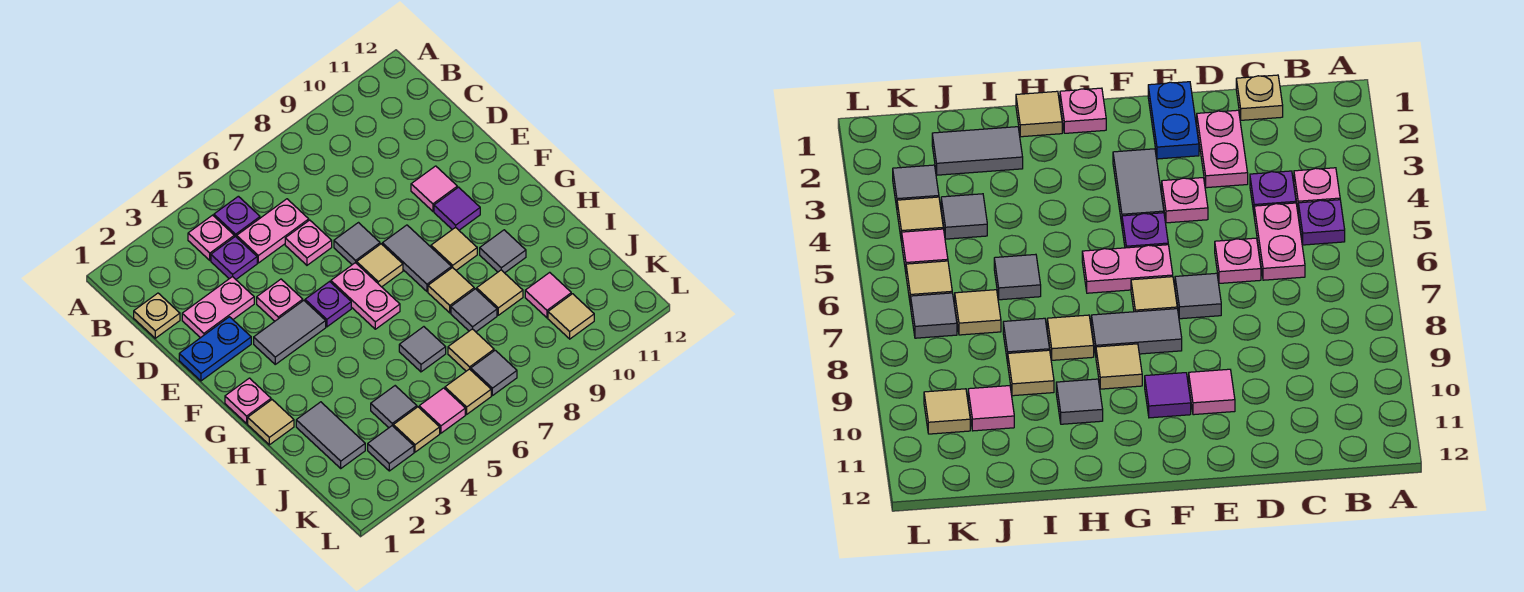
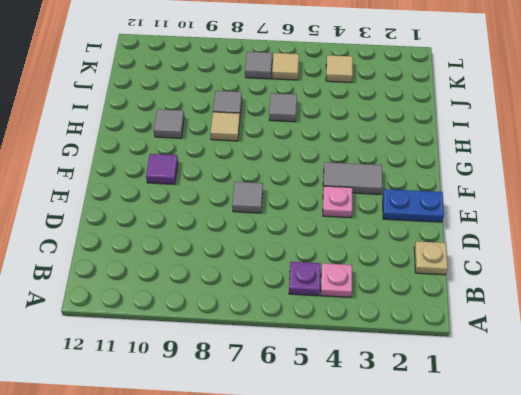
none -> purple plate C4 level 1
none -> pink plate C5:C6 level 1
none -> pink plate D2:D3 level 1
none -> pink plate D6 level 1

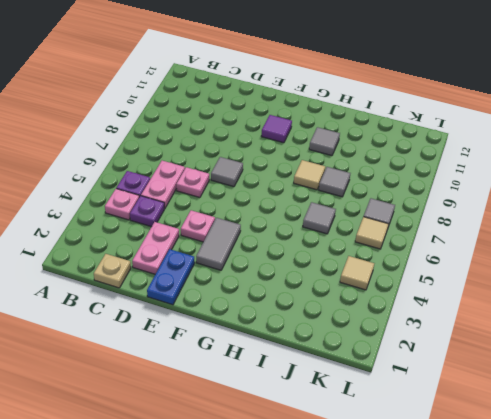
none -> pink tile E10 level 1
none -> purple plate F5 level 1
none -> pink plate F6:G6 level 1
none -> tan tile F7 level 1

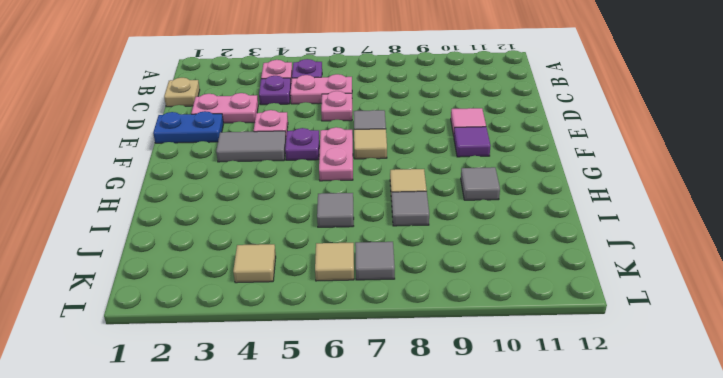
none -> grey tile F8:G8 level 1
none -> pink plate G1 level 1
none -> tan tile G9 level 1
none -> tan tile H1 level 1

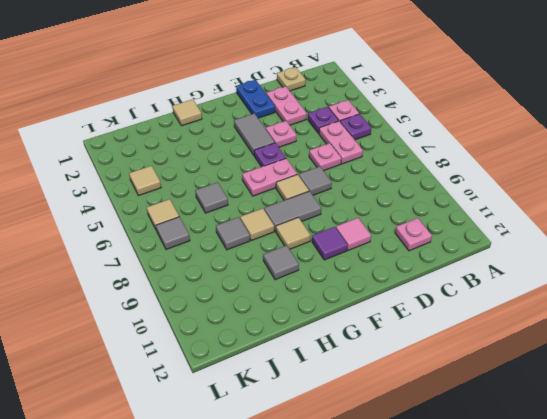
pink plate C11 level 1 -> pink plate G1 level 1
none -> grey tile I2:J2 level 1
none -> tan tile I9 level 1
none -> grey tile J4 level 1
none -> tan tile J7 level 1

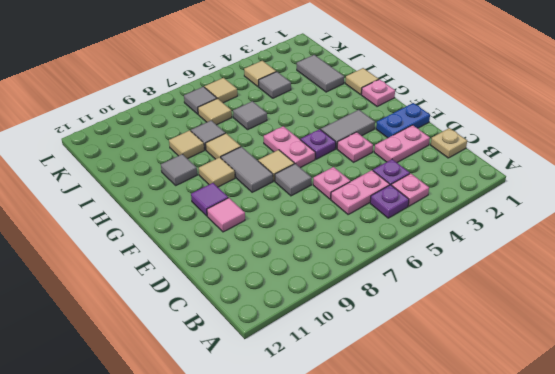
none -> pink tile J10 level 1
none -> grey tile K3 level 1
none -> pink tile K5 level 1
none -> tan tile K10 level 1

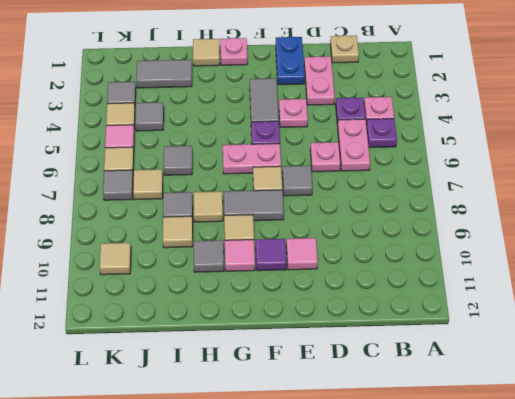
pink tile G10 level 1 -> pink tile J10 level 1

